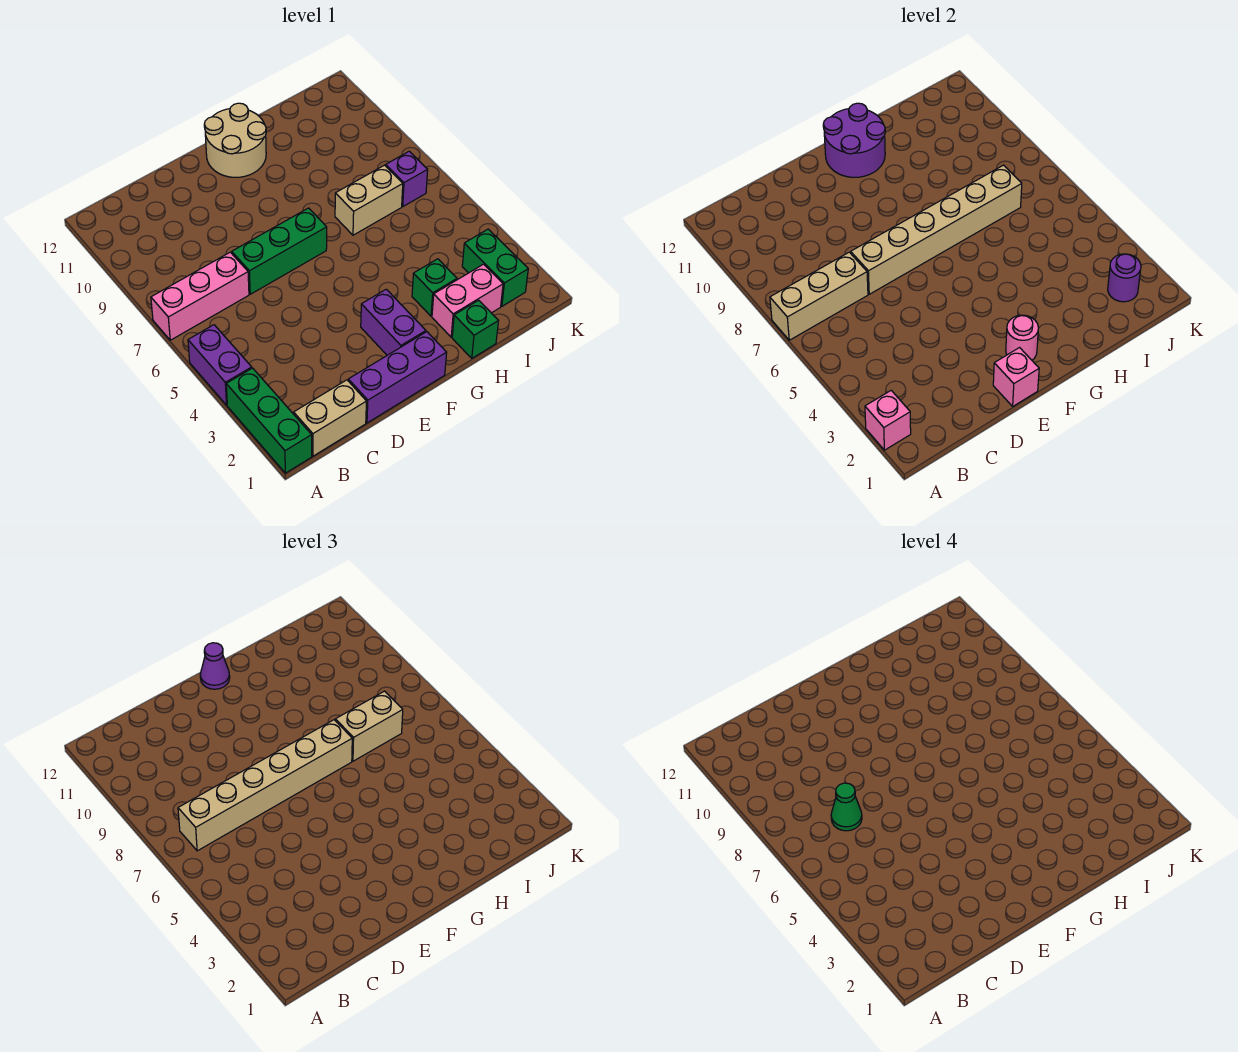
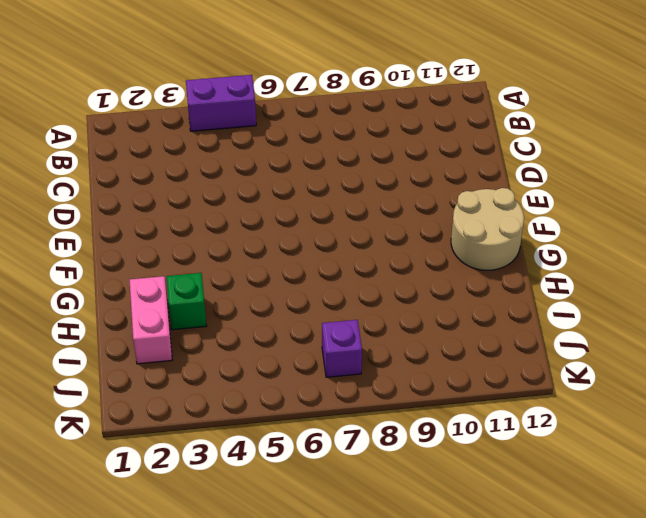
none -> green brick A1:A3 level 1
none -> pink brick A7:C7 level 1
none -> tan brick B1:C1 level 1

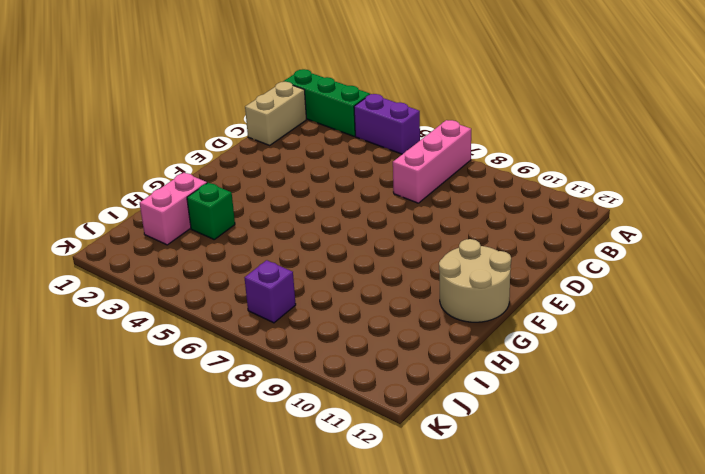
none -> purple brick D1:F1 level 1
none -> green brick D7:F7 level 1
none -> purple brick F2:F3 level 1

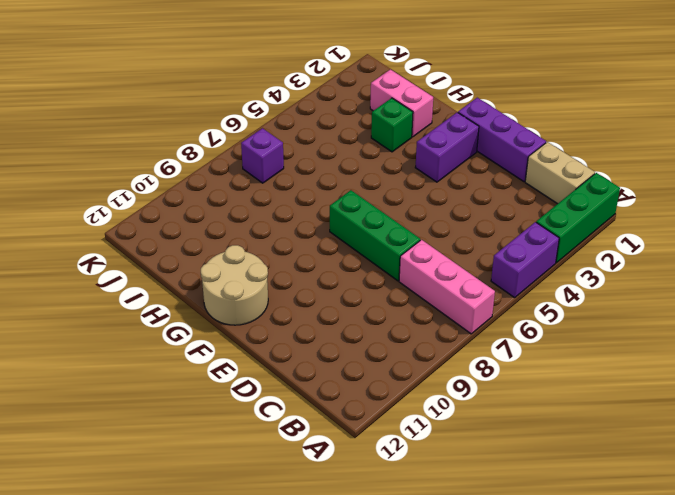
none -> green brick H1 level 1
none -> tan brick H7:I7 level 1
none -> green brick J2:J3 level 1

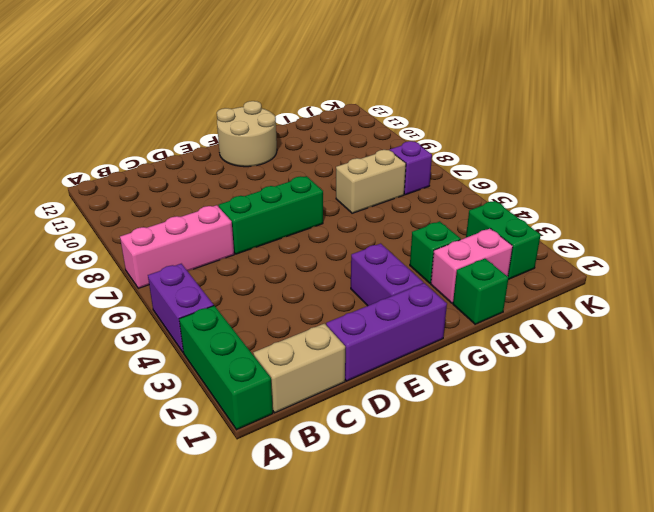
none -> pink brick A2 level 2
none -> tan brick A7:C7 level 2
none -> tan brick D7:I7 level 2

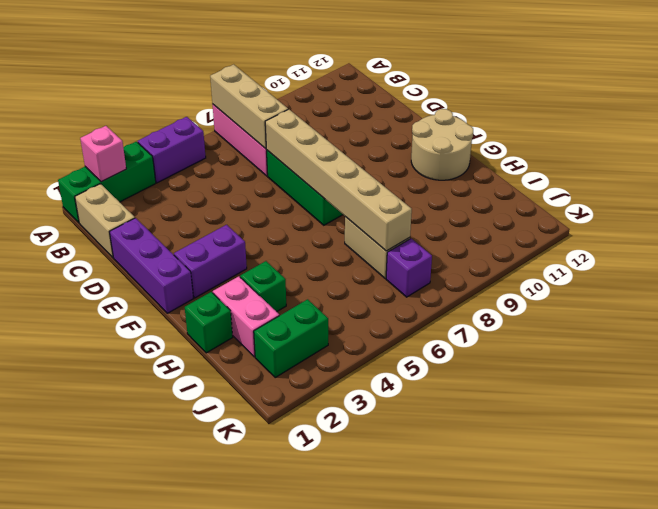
none -> pink brick E1 level 2
none -> pink round brick F2 level 2
none -> purple round brick F11:G12 level 2

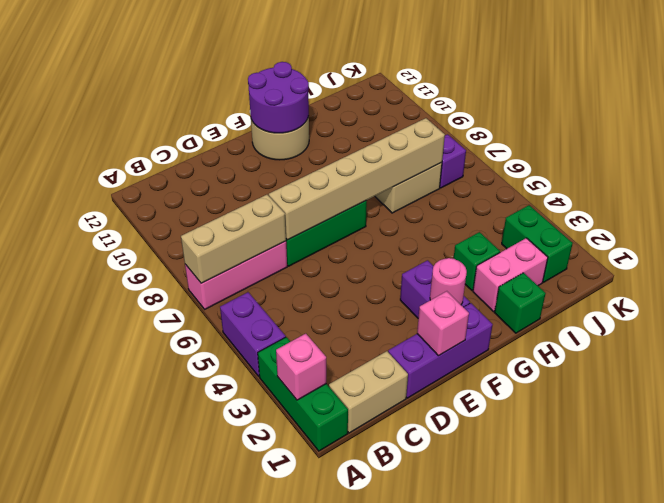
none -> purple round brick J2 level 2
none -> tan brick B7:G7 level 3
none -> purple cone F12 level 3

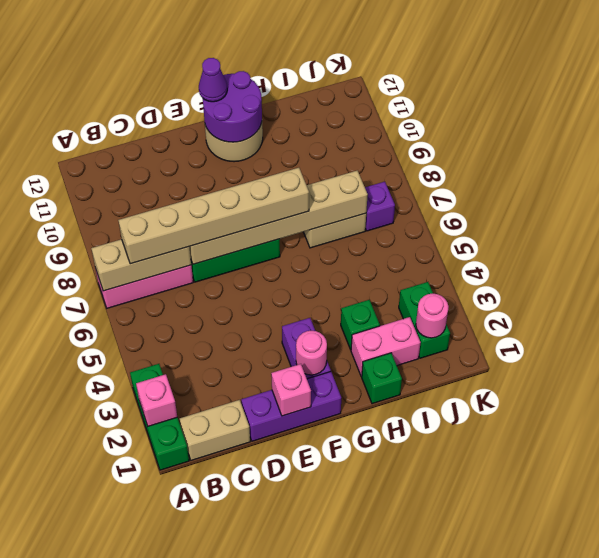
pink round brick J2 level 2 -> purple round brick J2 level 2
none -> purple brick A4:A5 level 1
none -> tan brick H7:I7 level 3
none -> green cone C7 level 4

